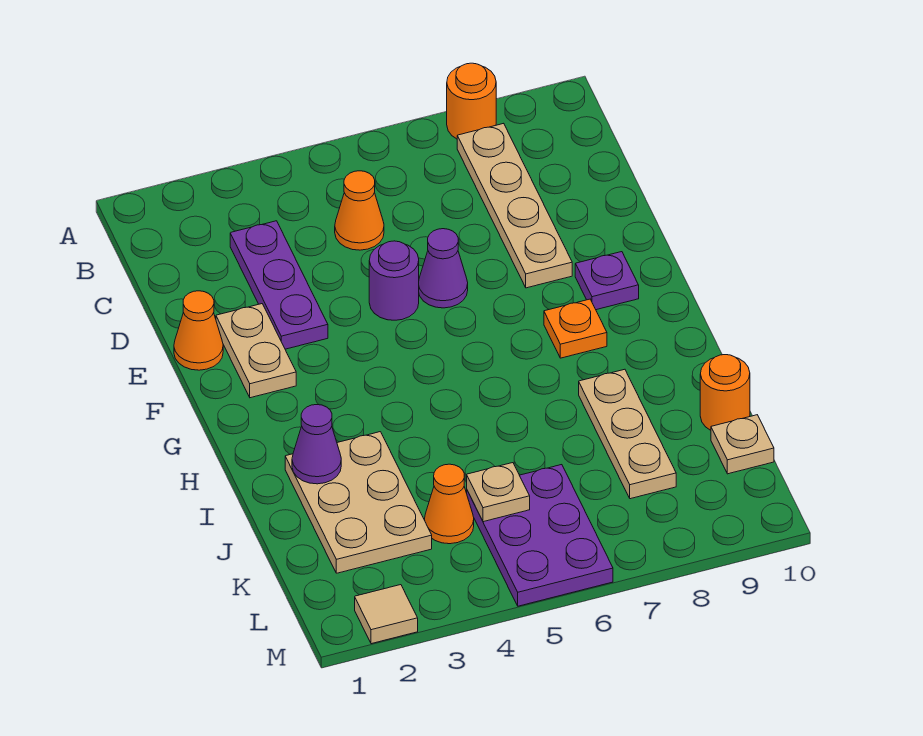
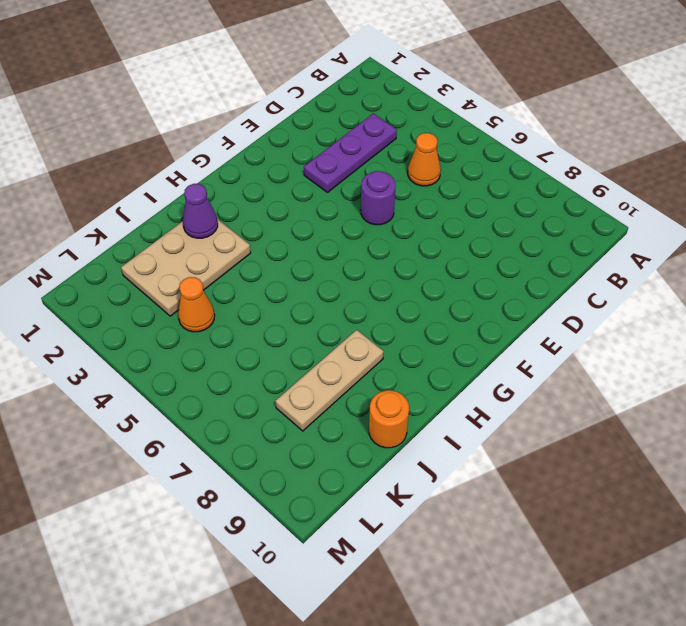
none -> orange round brick A8 level 1
none -> tan plate B8:E8 level 1
none -> orange cone E1 level 1

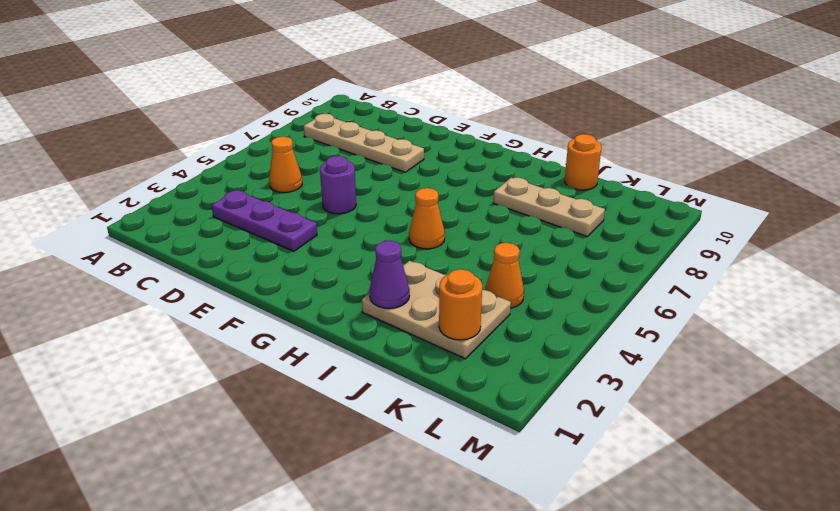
orange cone H5 level 1 -> orange cone E1 level 1
orange round brick K2 level 2 -> orange round brick A8 level 1
none -> tan plate E2:F2 level 1
none -> purple cone E6 level 1
none -> purple plate F9 level 1

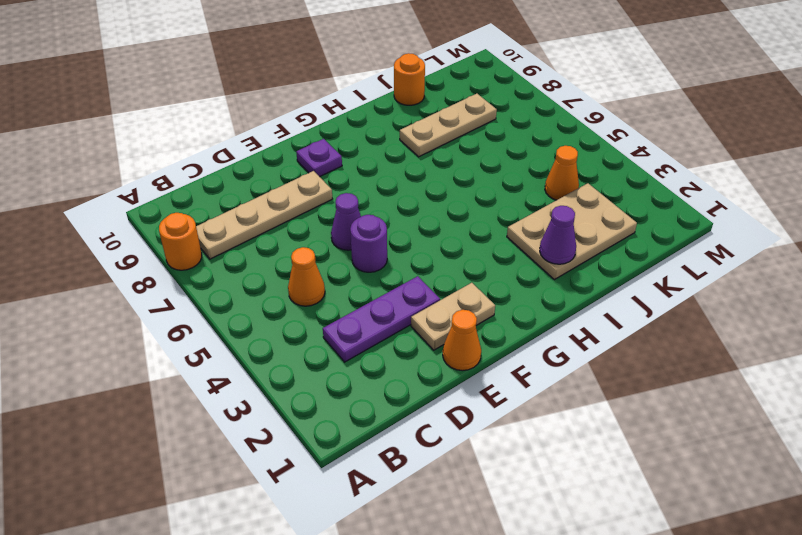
none -> orange plate G8 level 1
none -> purple plate K5:M6 level 1
none -> tan plate K10 level 1

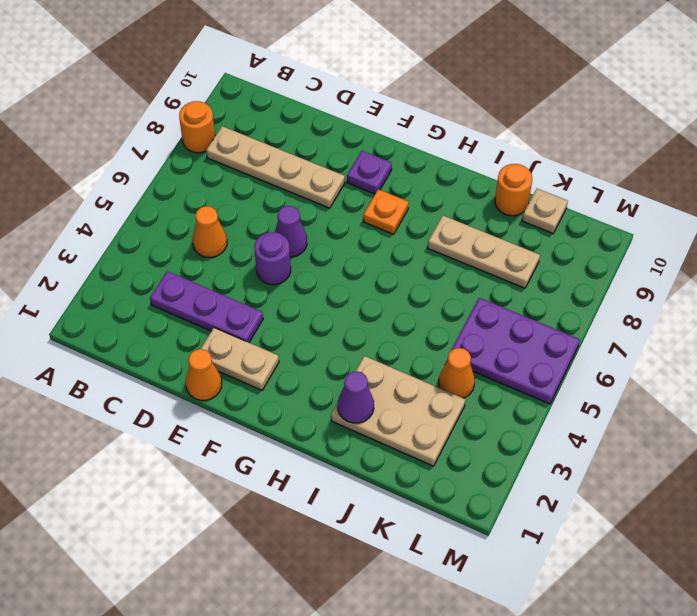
none -> tan tile M2 level 1
none -> tan plate K5 level 2

